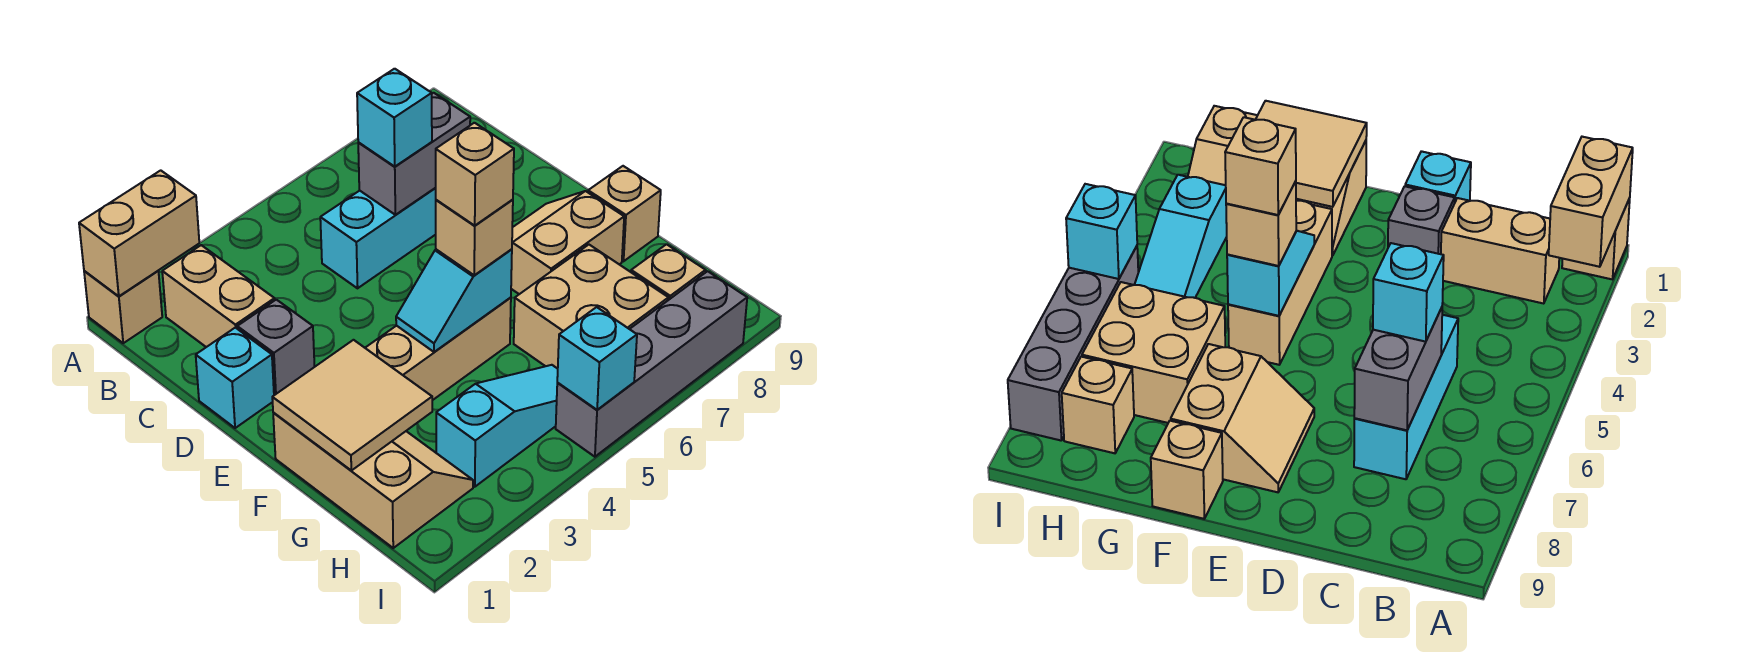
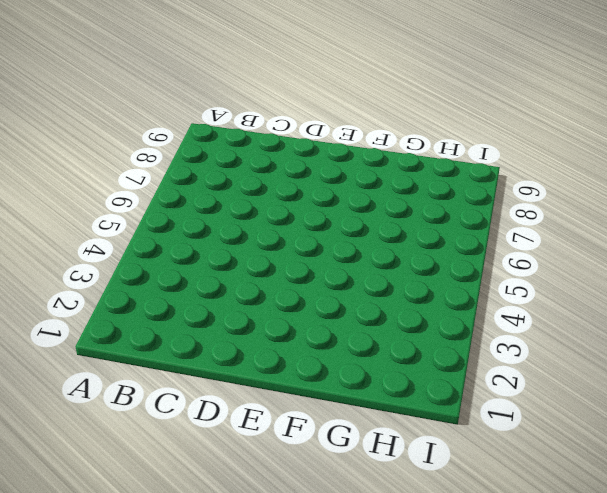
none -> tan brick A1 level 1
none -> tan brick B2:C2 level 1
none -> cyan brick C5:C7 level 1

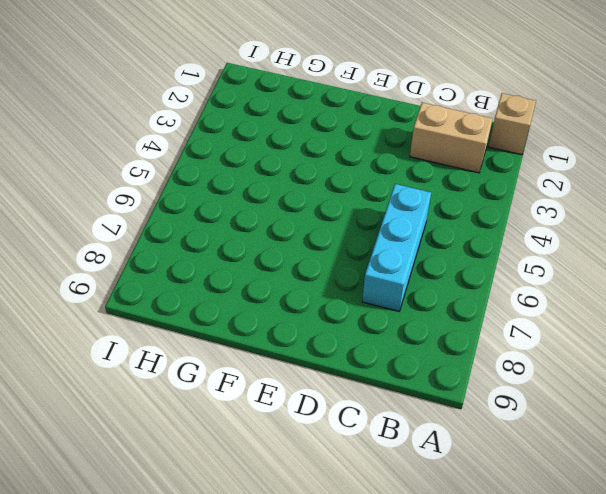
none -> cyan brick D1 level 1
none -> grey brick D2 level 1
none -> tan slope E7:F8 level 1 top F

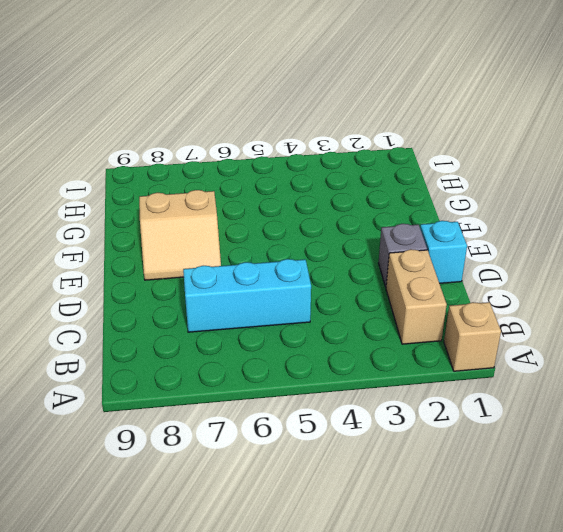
none -> tan slope F1:H2 level 1 top 1
none -> tan brick F3:F5 level 1
none -> tan brick F9 level 1

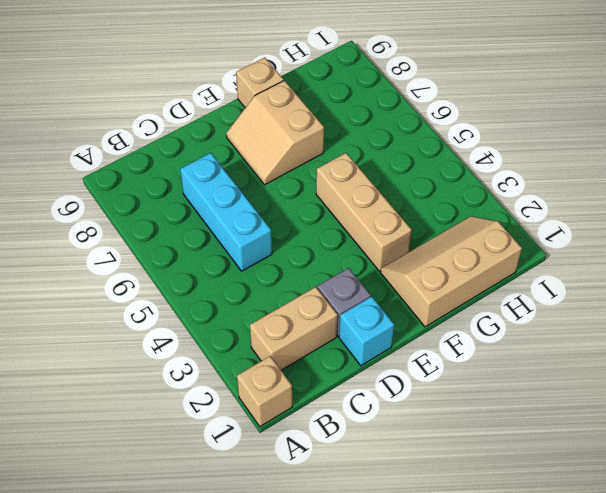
none -> tan brick G6:H7 level 1
none -> cyan slope H3:H5 level 1 top 3
none -> tan brick H8 level 1

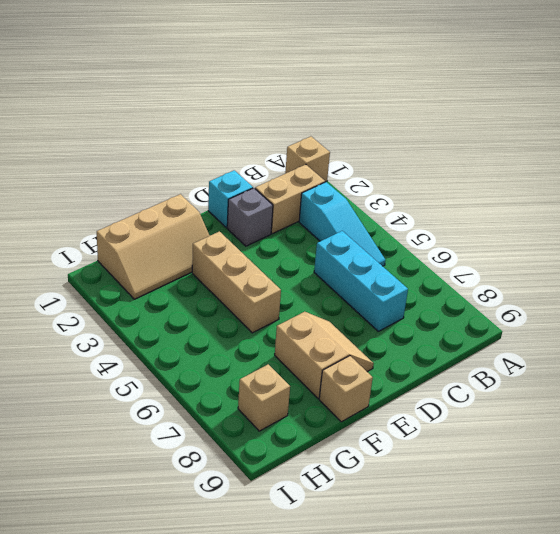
cyan slope B3:B5 level 1 top 3 -> cyan slope H3:H5 level 1 top 3
none -> tan brick G6:H7 level 1
none -> grey brick I5:I8 level 1
none -> tan brick A1:A2 level 2

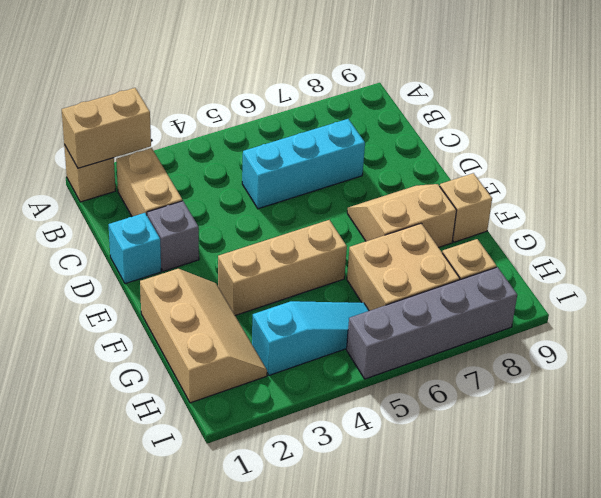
none -> grey brick C6:C7 level 2
none -> tan tile F1:G2 level 2
none -> cyan slope F4:F5 level 2 top 5

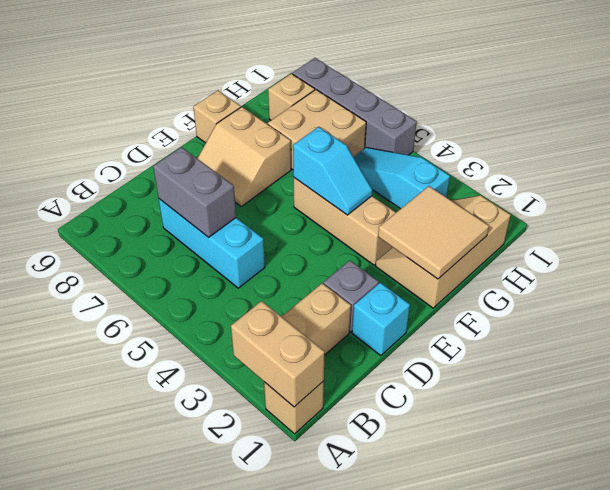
none -> cyan brick I5 level 2
none -> cyan brick C6 level 3
none -> tan brick F5 level 3

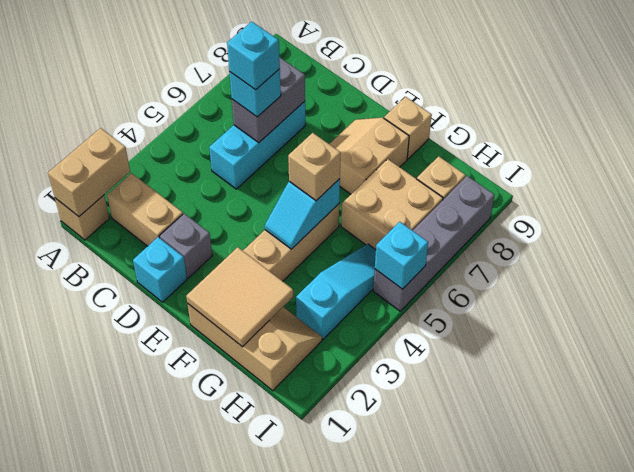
cyan brick C6 level 4 -> none
none -> tan brick F5 level 4

